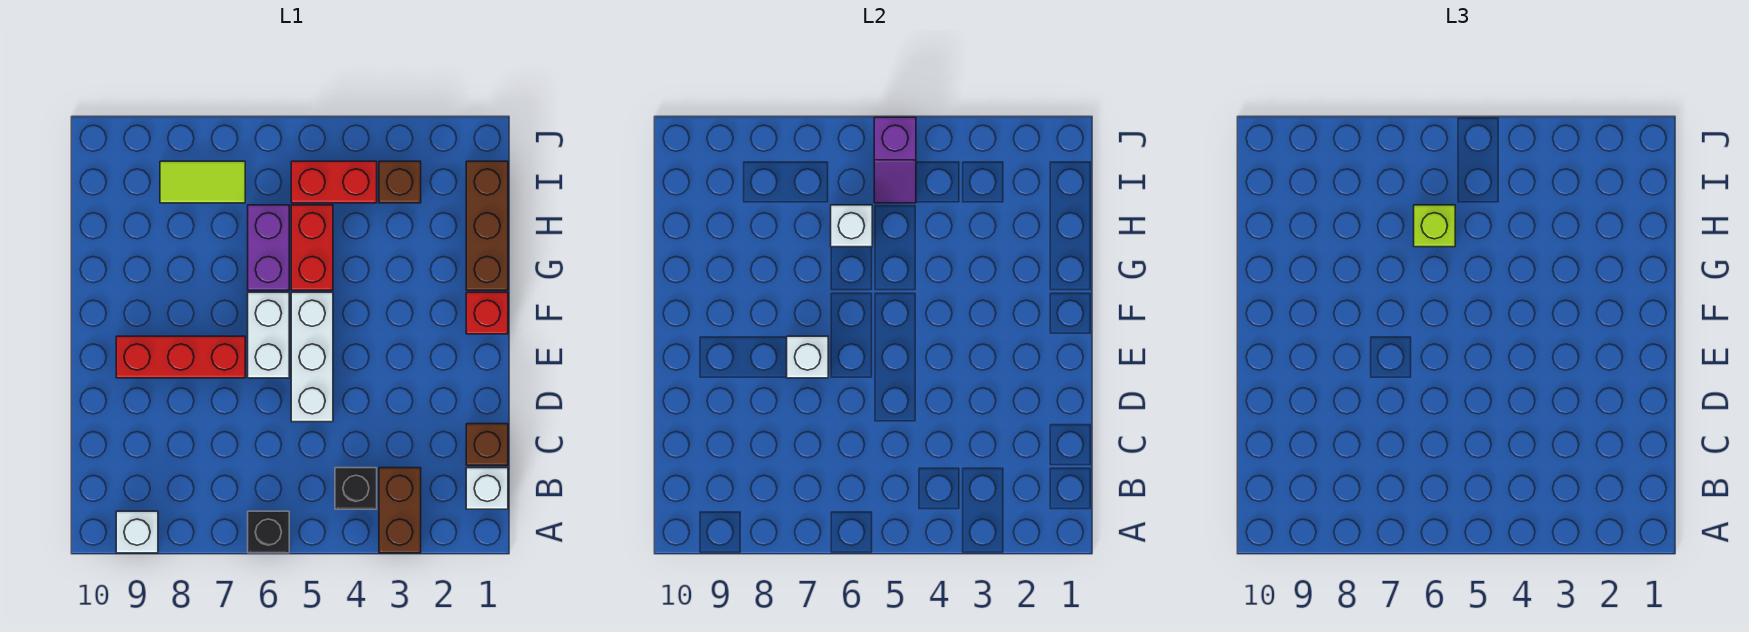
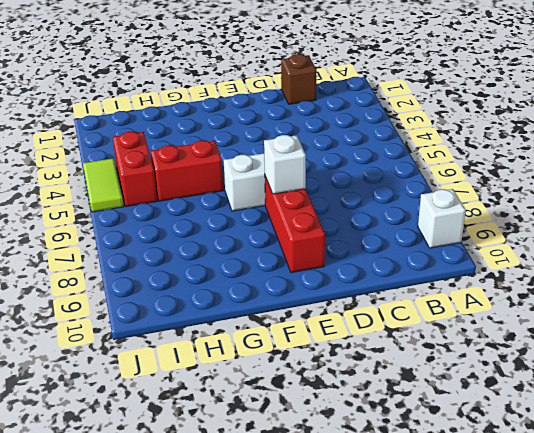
lime tile J4:J5 level 1 -> lime tile I7:I8 level 1
none -> brown brick A3:B3 level 1
none -> black brick A6 level 1
none -> white brick B1 level 1

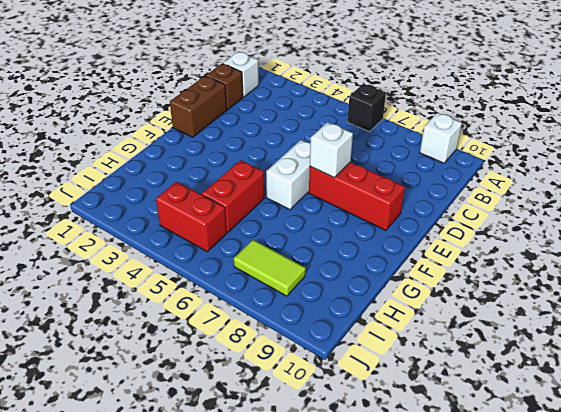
brown brick D1:E1 level 1 -> brown brick A3:B3 level 1
none -> black brick B4 level 1
none -> white brick D5:F5 level 1
none -> red brick F1 level 1

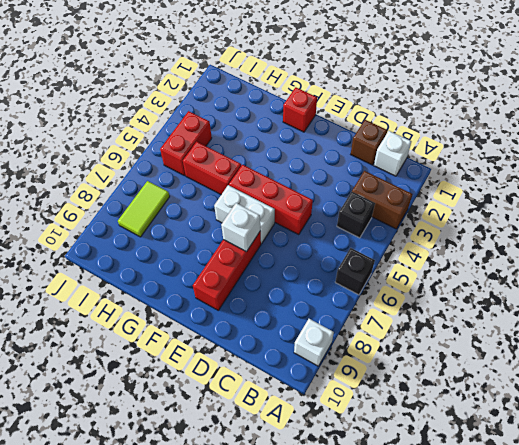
red brick D5:F5 level 1 -> white brick D5:F5 level 1
none -> brown brick G1:I1 level 1
none -> purple brick G6:H6 level 1
none -> brown brick I3 level 1

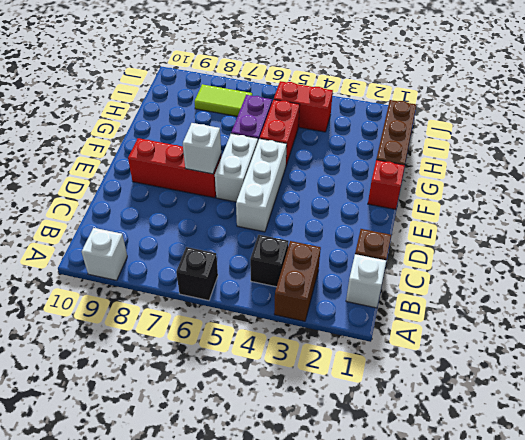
none -> brown brick I3 level 1
none -> white brick H6 level 2
none -> purple slope I5:J5 level 2 top J

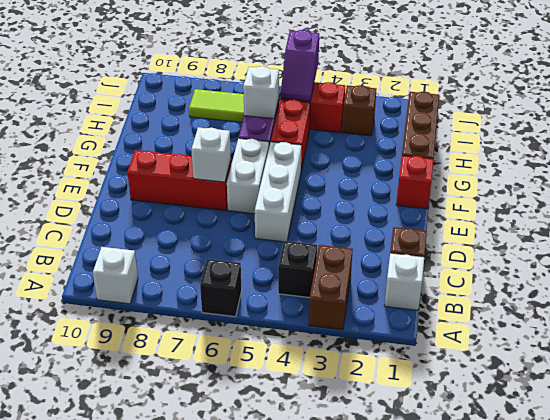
none -> lime brick H6 level 3

